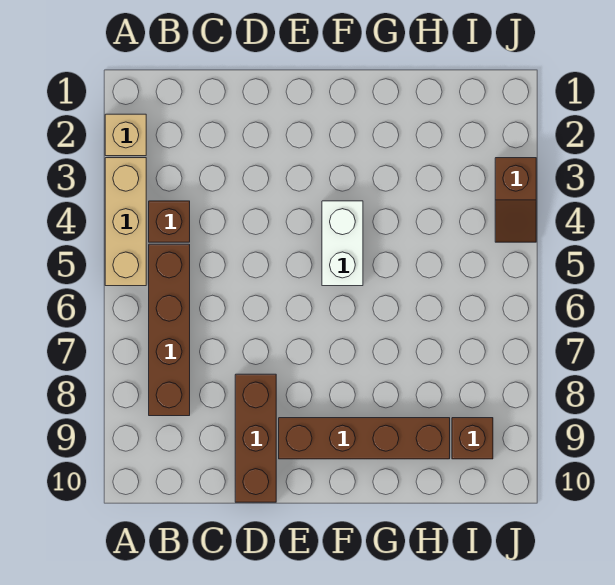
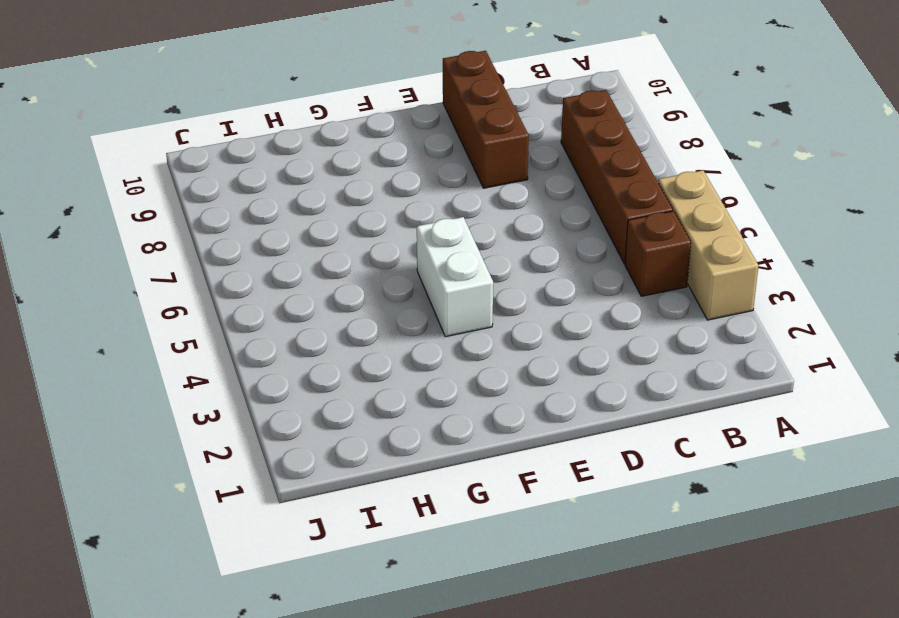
none -> tan brick A2 level 1
none -> brown brick E9:H9 level 1

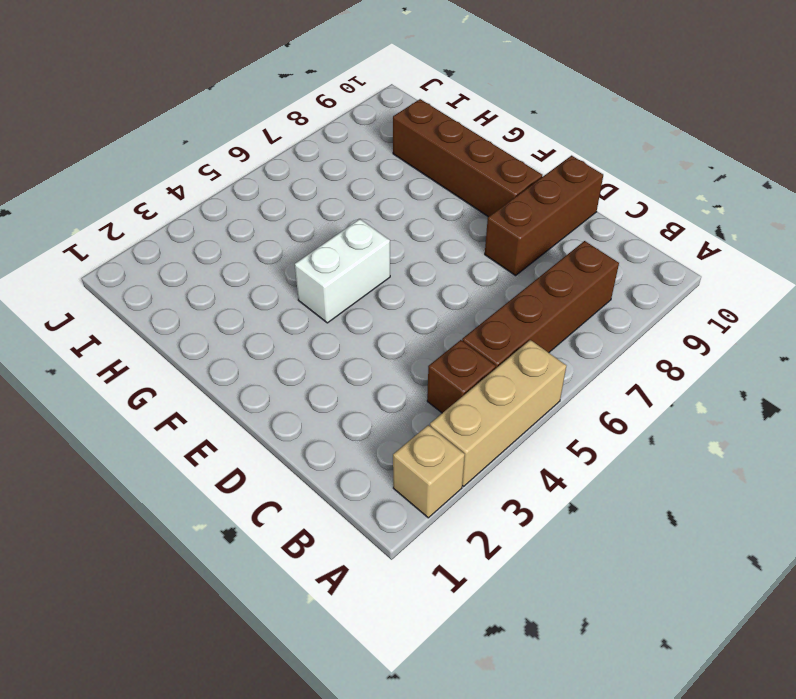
none -> brown brick I9 level 1
none -> brown slope J3:J4 level 1 top 3

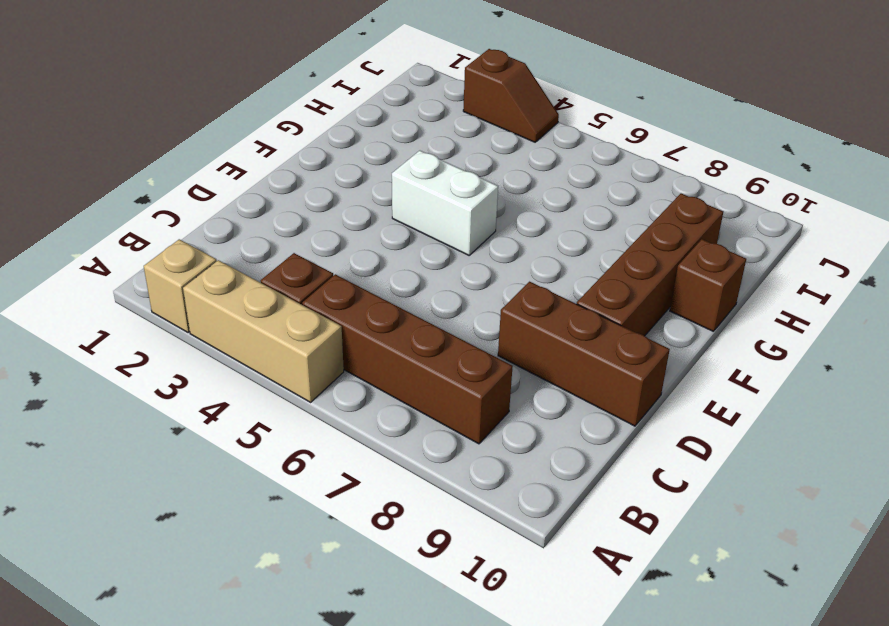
brown brick G10 level 1 -> brown brick I9 level 1

